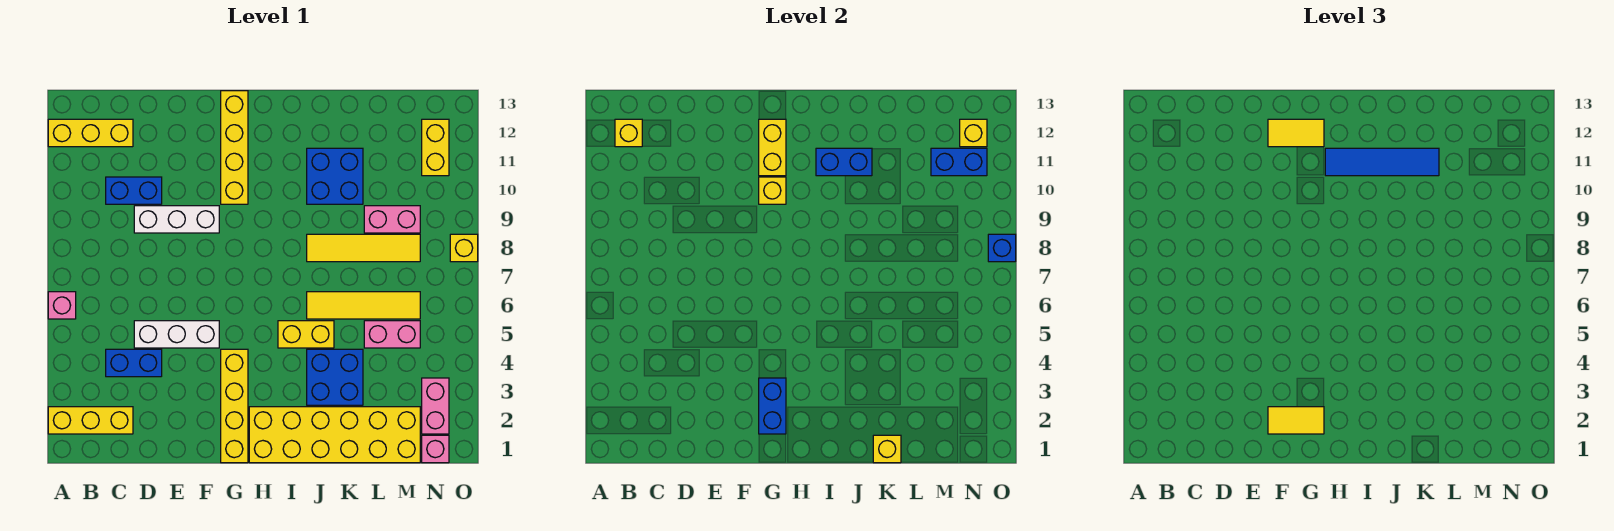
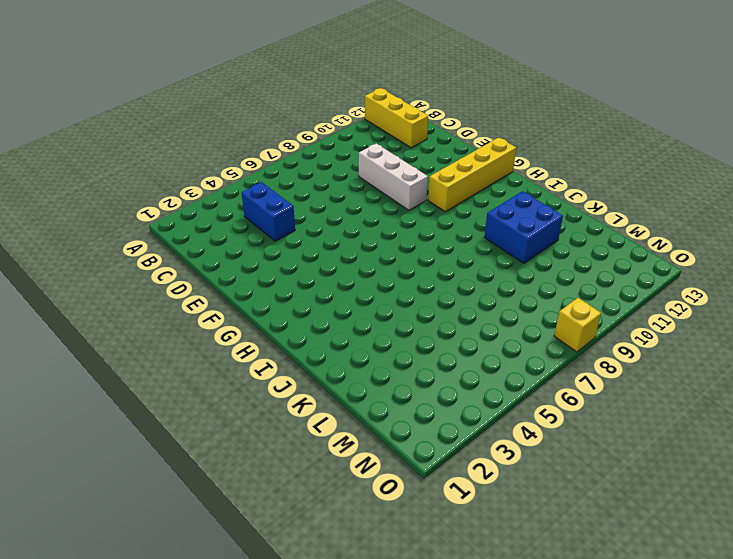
none -> yellow brick A2:C2 level 1
none -> pink brick A6 level 1
none -> blue brick C10:D10 level 1
none -> white brick D5:F5 level 1

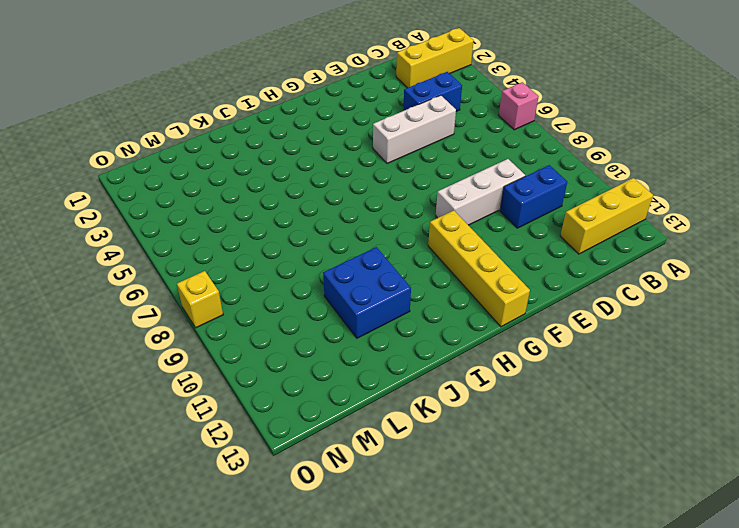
none -> yellow brick G1:G4 level 1
none -> yellow brick H1:M2 level 1
none -> yellow brick I5:J5 level 1
none -> blue brick J3:K4 level 1

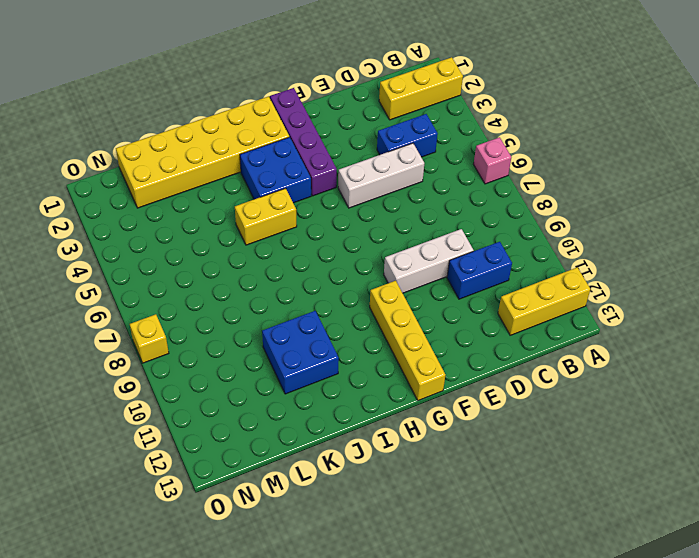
purple brick G1:G4 level 1 -> yellow brick G1:G4 level 1
blue brick H3:I4 level 1 -> blue brick J3:K4 level 1
none -> yellow tile J6:M6 level 1
none -> yellow tile J8:M8 level 1
none -> pink brick L5:M5 level 1
none -> pink brick L9:M9 level 1

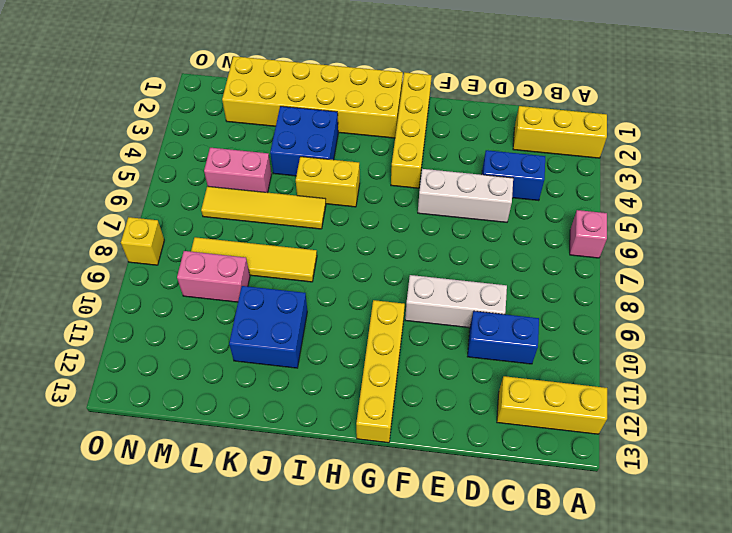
none -> pink brick N1 level 1
none -> pink brick N2:N3 level 1
none -> yellow brick N11:N12 level 1
none -> yellow brick B12 level 2

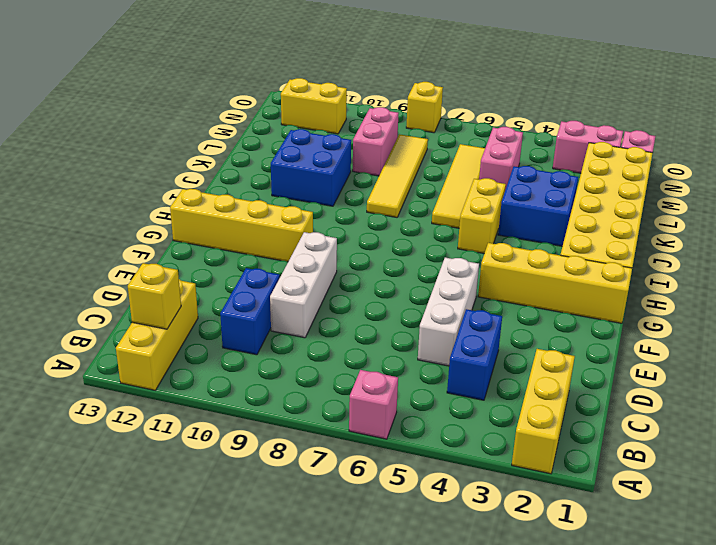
none -> blue brick G2:G3 level 2
none -> yellow brick G10 level 2
none -> yellow brick G11:G12 level 2
none -> blue brick I11:J11 level 2

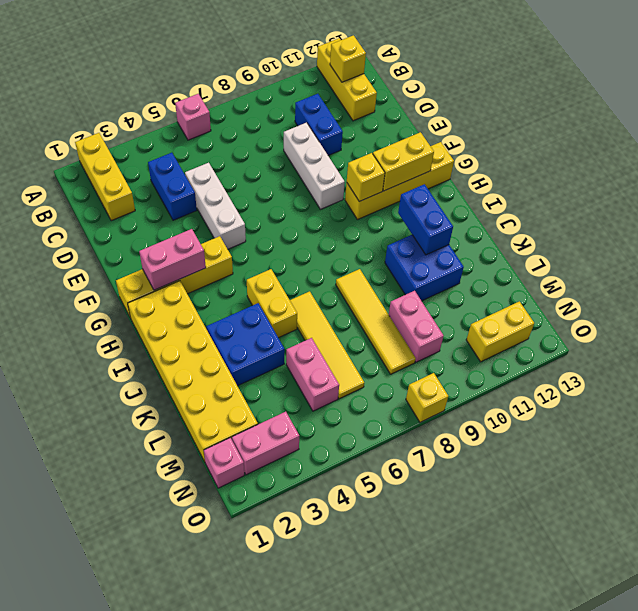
pink brick G2:G3 level 2 -> blue brick G2:G3 level 2
none -> yellow brick K1 level 2
none -> blue brick M11:N11 level 2
none -> yellow brick N12 level 2
none -> blue brick O8 level 2

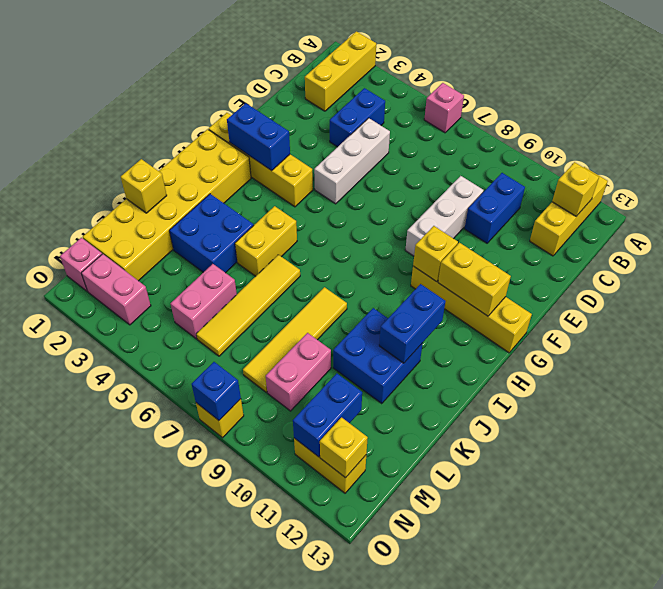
none -> yellow tile F2:G2 level 3
none -> yellow tile F12:G12 level 3
none -> blue tile H11:K11 level 3

